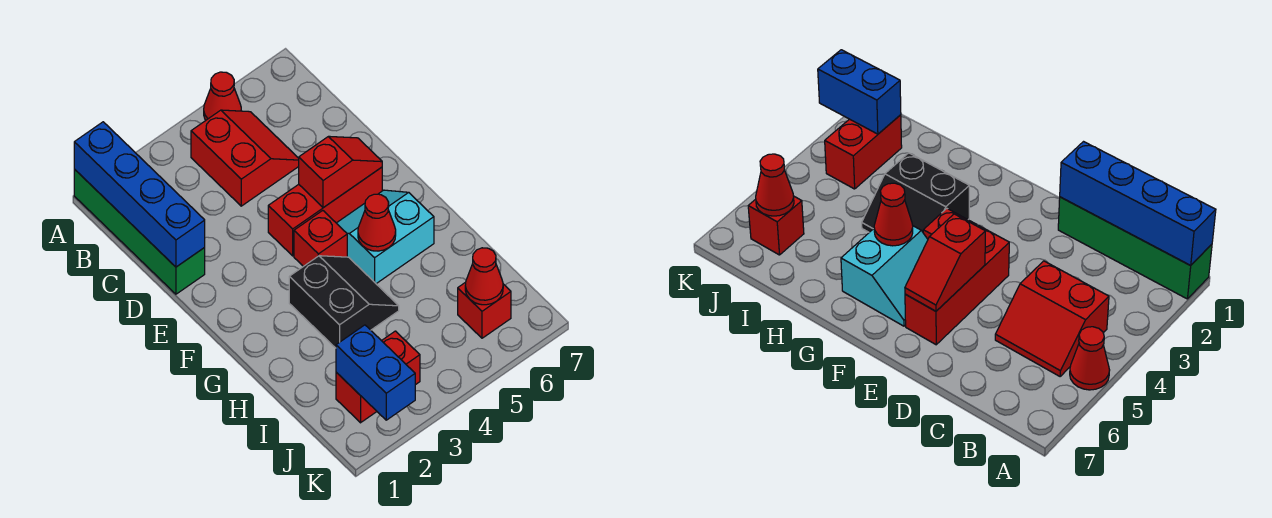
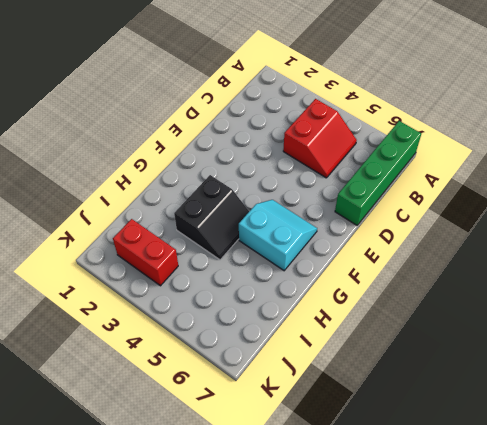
green brick A7:D7 level 1 -> green brick A1:D1 level 1
none -> red cone A5 level 1
none -> red brick E4:E6 level 1
none -> red brick F4 level 1

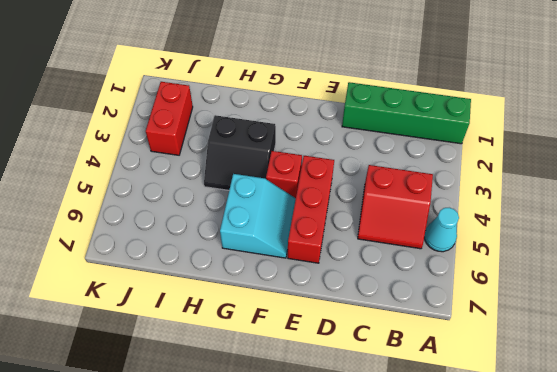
cyan cone A5 level 1 -> red cone A5 level 1
none -> red brick J6 level 1
none -> blue brick A1:D1 level 2
none -> red slope E5:E6 level 2 top 5

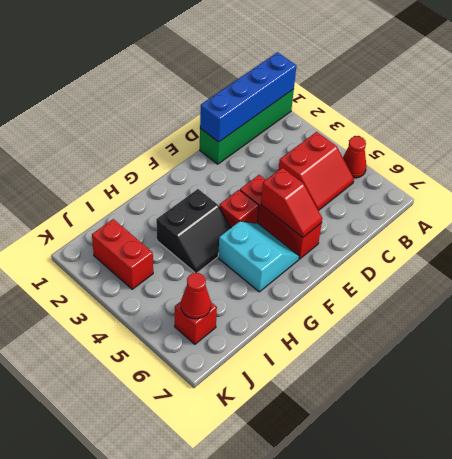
none -> red cone G5 level 2
none -> blue brick J2:K2 level 2

